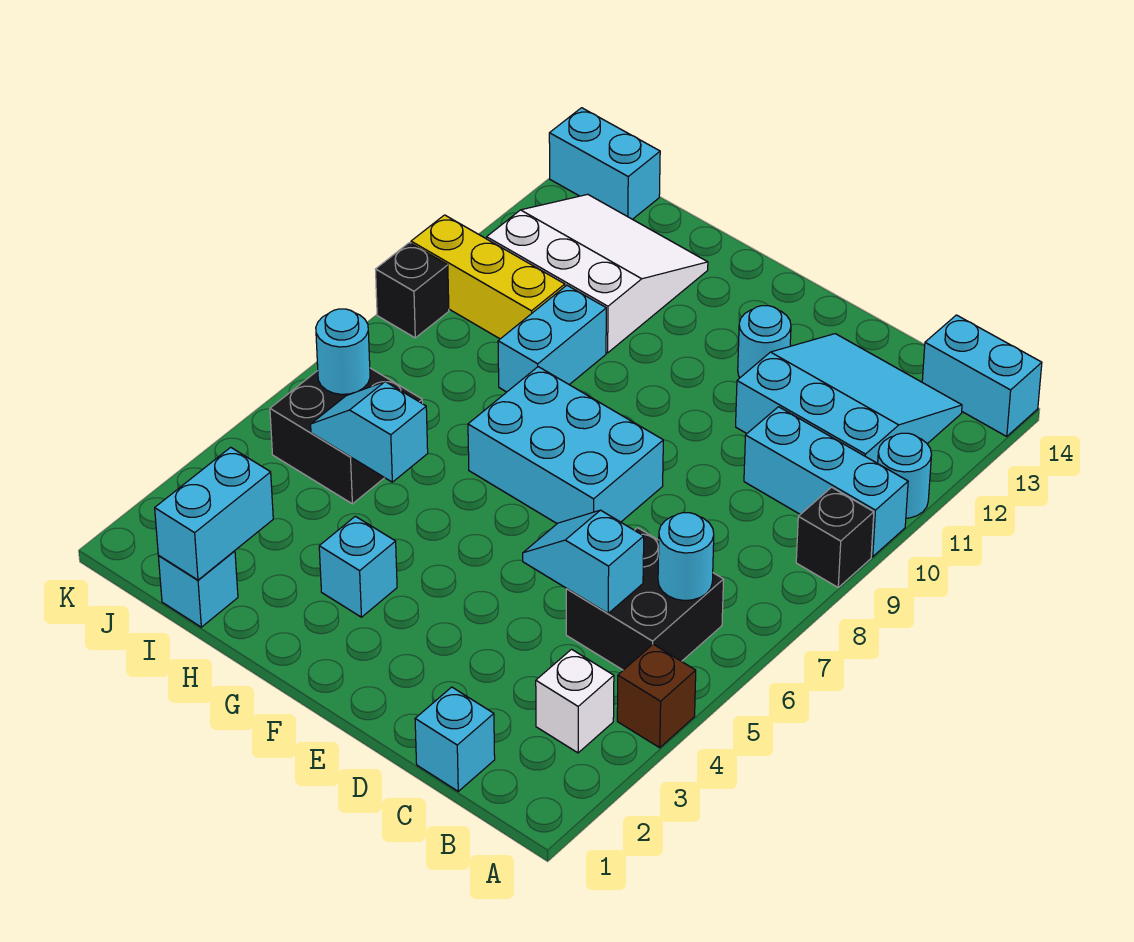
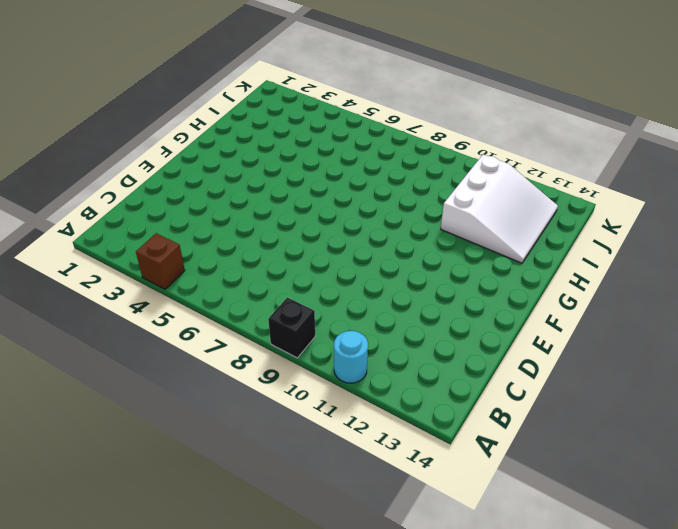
none -> cyan brick A10:C10 level 1
none -> cyan brick A14:B14 level 1
none -> white brick B3 level 1

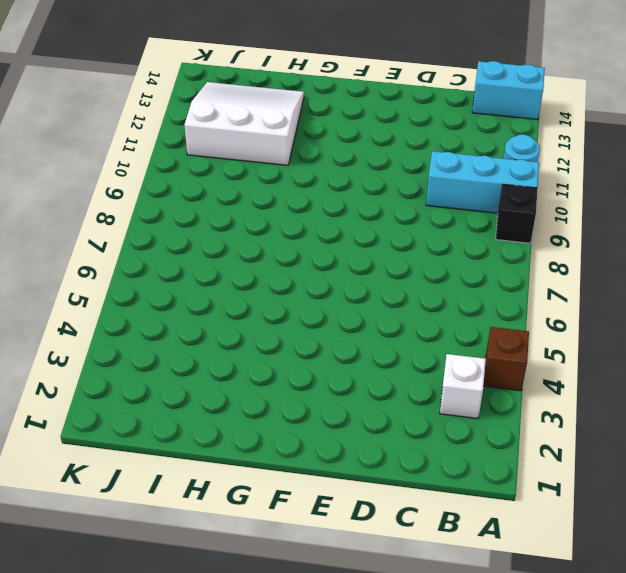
none -> black brick B5:C6 level 1
none -> cyan slope B11:D13 level 1 top 11
none -> cyan brick C1 level 1

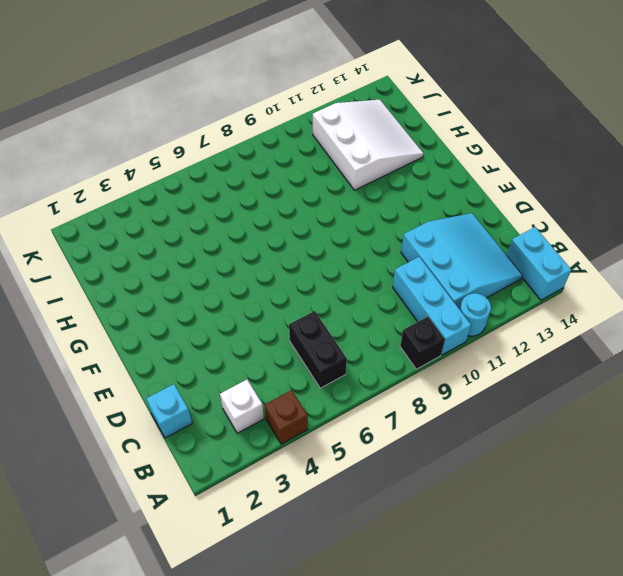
black brick B6:C6 level 1 -> black brick B5:C6 level 1
none -> cyan brick E7:G8 level 1
none -> cyan round brick E12 level 1
none -> cyan brick G3 level 1

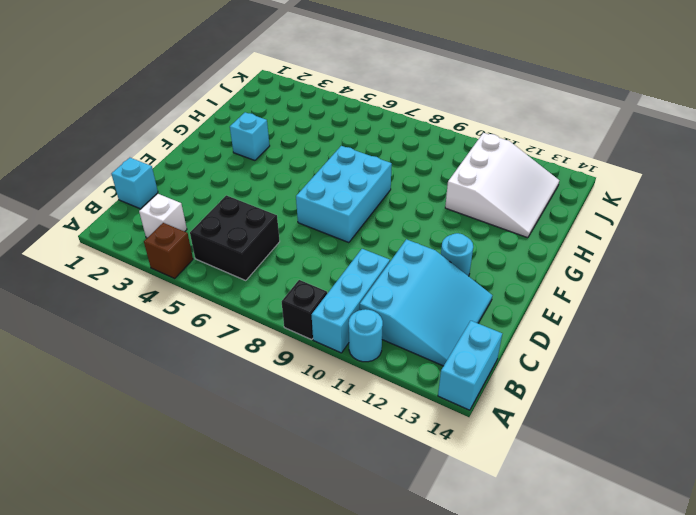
none -> cyan brick H9:H10 level 1
none -> cyan brick I1 level 1
none -> black brick I5:J6 level 1

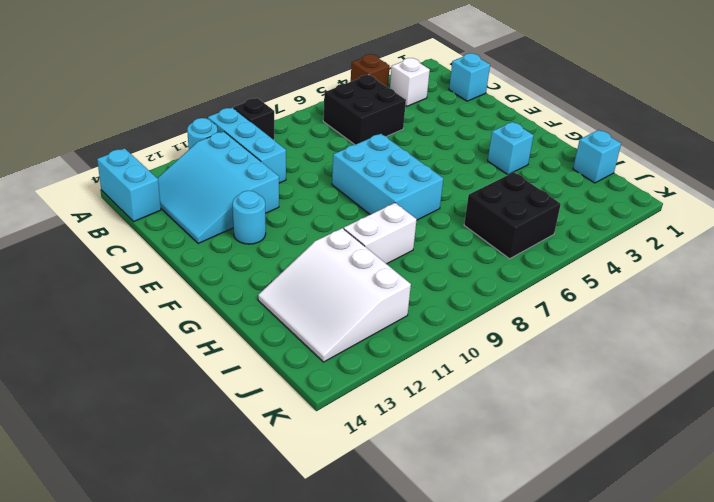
white brick H9:H10 level 1 -> cyan brick H9:H10 level 1
none -> yellow brick I10:K10 level 1
none -> cyan brick J14:K14 level 1
none -> black brick K9 level 1

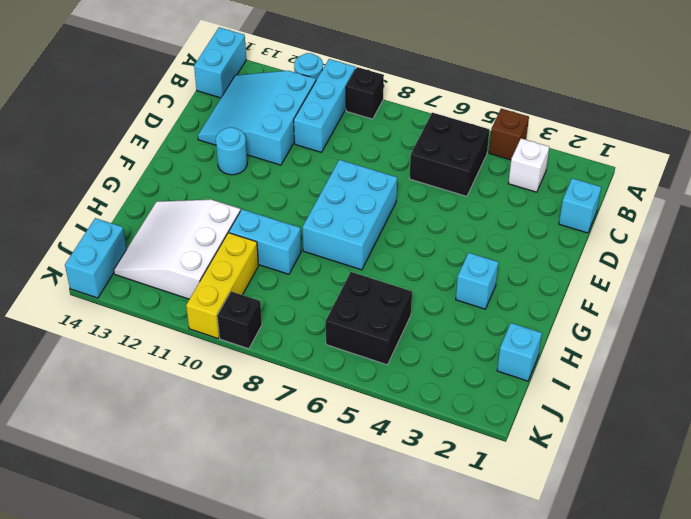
none -> cyan round brick B6 level 2
none -> cyan slope C5:D5 level 2 top C
none -> cyan slope H5:I5 level 2 top H

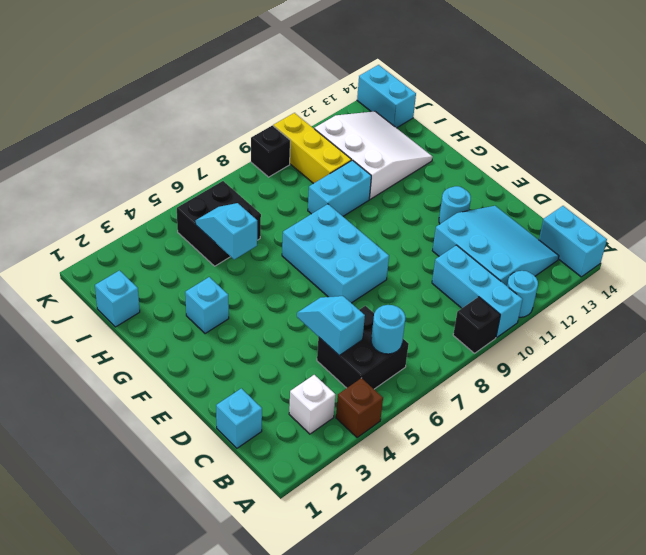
none -> cyan brick I1:I2 level 2
none -> cyan round brick J6 level 2

